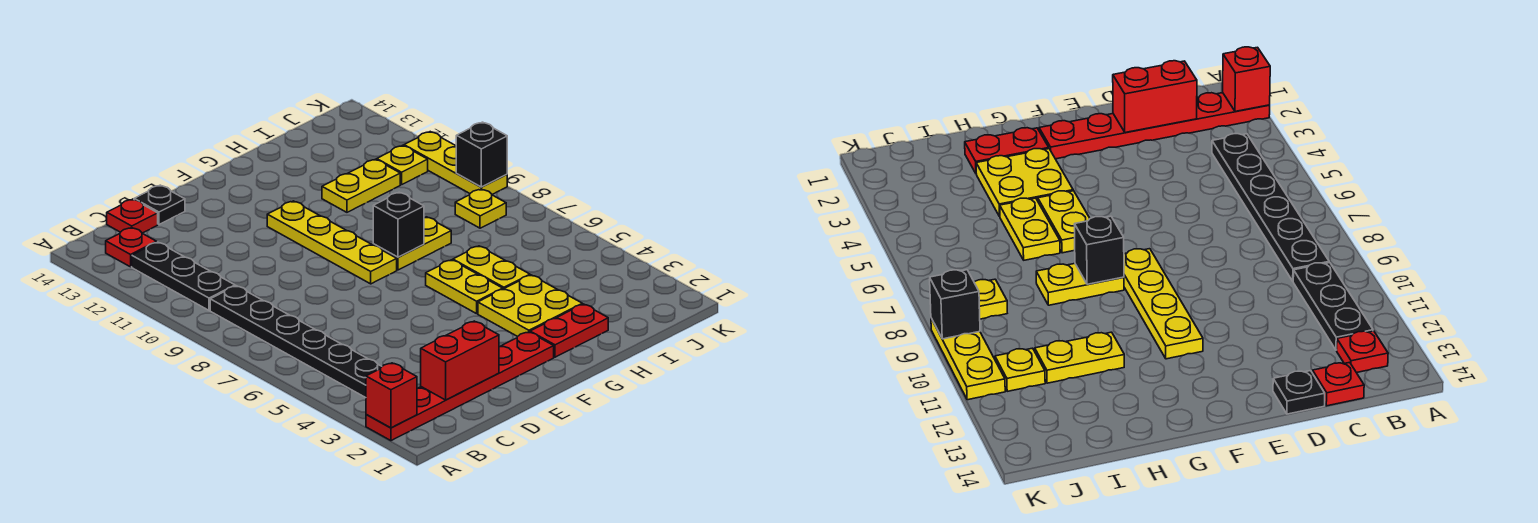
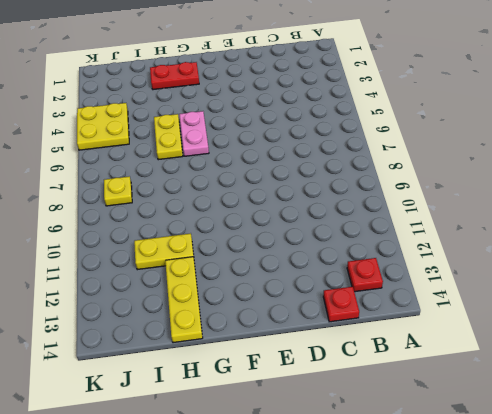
pink plate G5:G6 level 1 -> yellow plate G5:G6 level 1
yellow plate H12:H14 level 1 -> yellow plate K9:K11 level 1
yellow plate J4:K5 level 1 -> yellow plate G3:H4 level 1
none -> red plate A2:F2 level 1
none -> black plate B4:B9 level 1
none -> black plate B10:B12 level 1

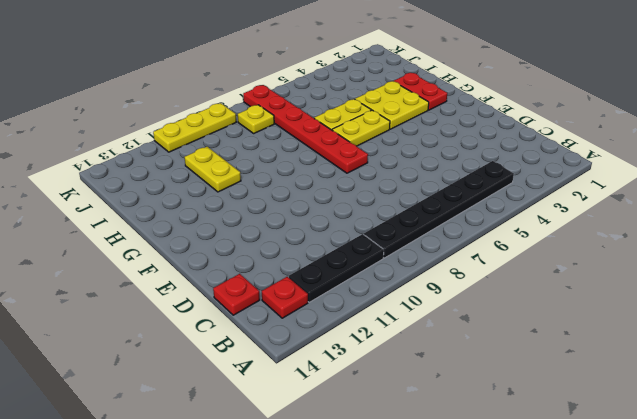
red plate F7:K7 level 1 -> red plate A2:F2 level 1
none -> black plate D14 level 1
none -> yellow plate F8:F11 level 1
none -> yellow plate G8:H8 level 1

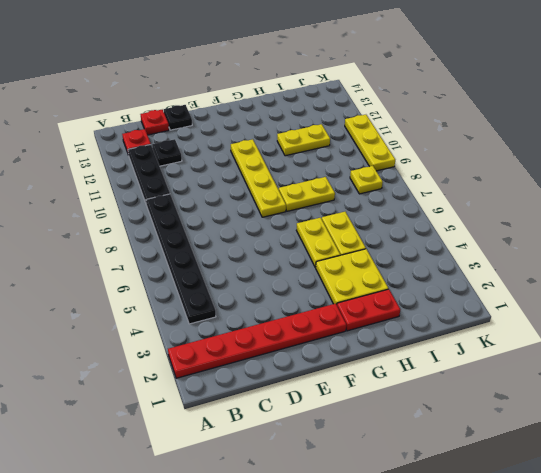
black plate C12 level 1 -> none
none -> yellow plate J11 level 1
none -> red brick A2 level 2
none -> red brick C2:D2 level 2

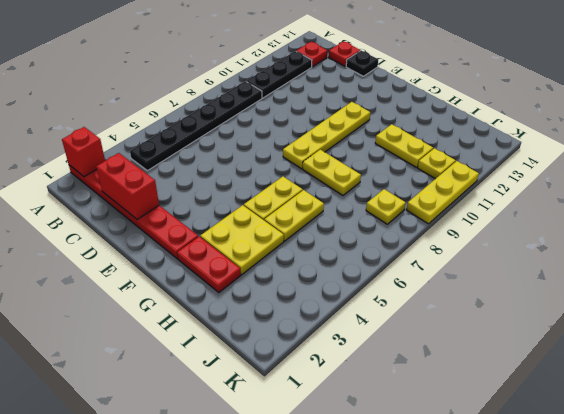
none -> black brick G8 level 2
none -> black brick K9 level 2

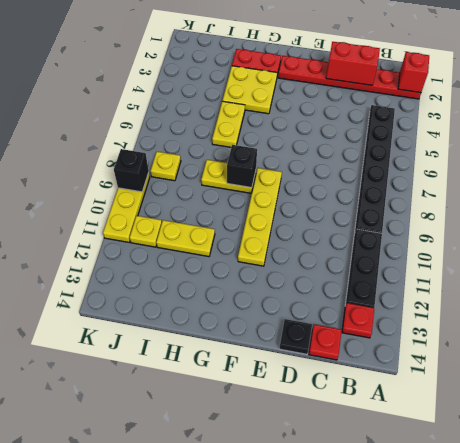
none -> yellow plate G5:G6 level 1

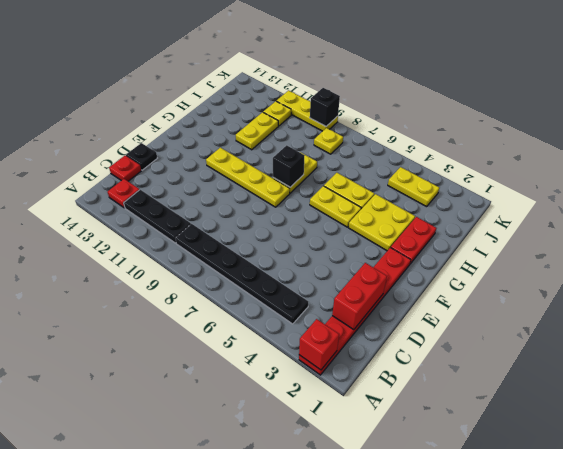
yellow plate J3:J4 level 1 -> none

